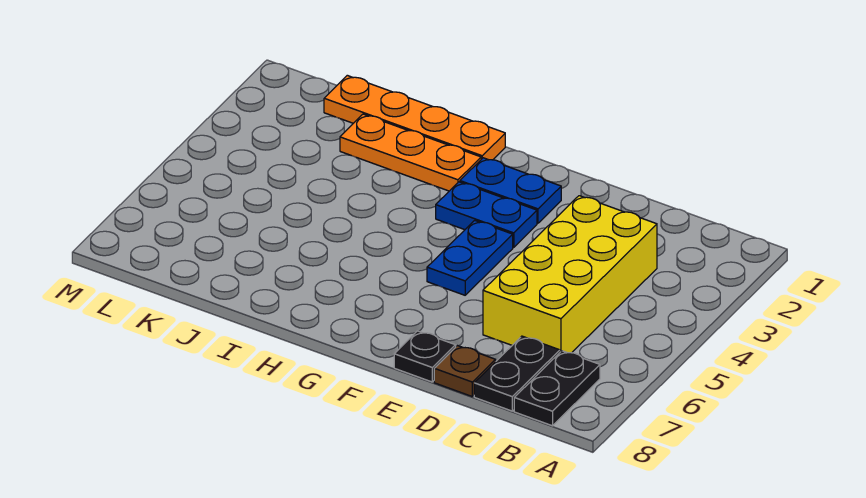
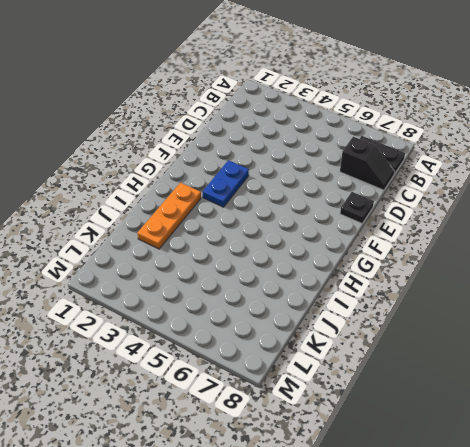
black slope C7:C8 level 1 top 7 -> black plate C7:C8 level 1
none -> yellow brick C3:D6 level 1
none -> brown plate D8 level 1

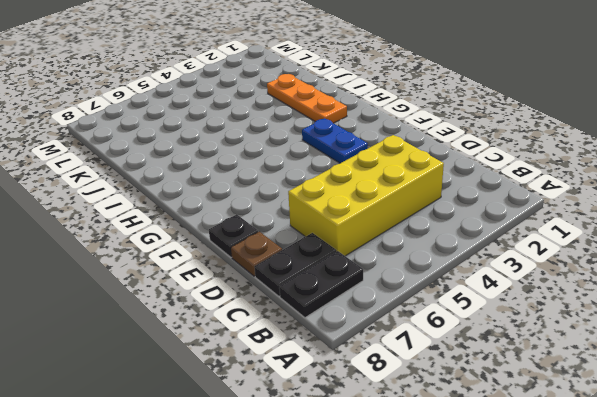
none -> blue plate F2:G2 level 1
none -> blue plate F4:F5 level 1

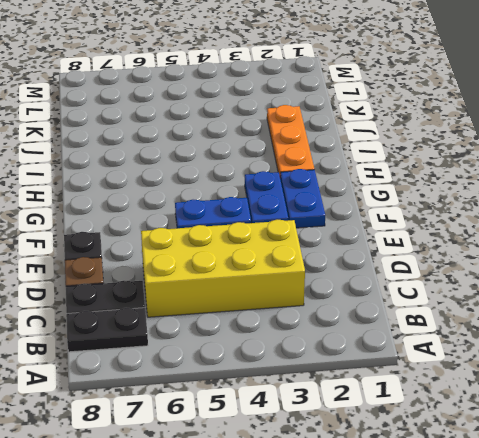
none -> orange plate H1:K1 level 1

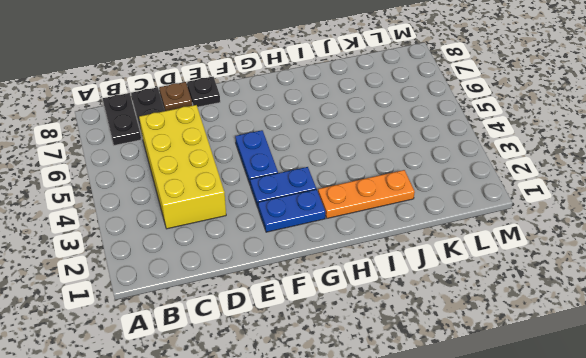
none -> orange plate H1:K1 level 1

